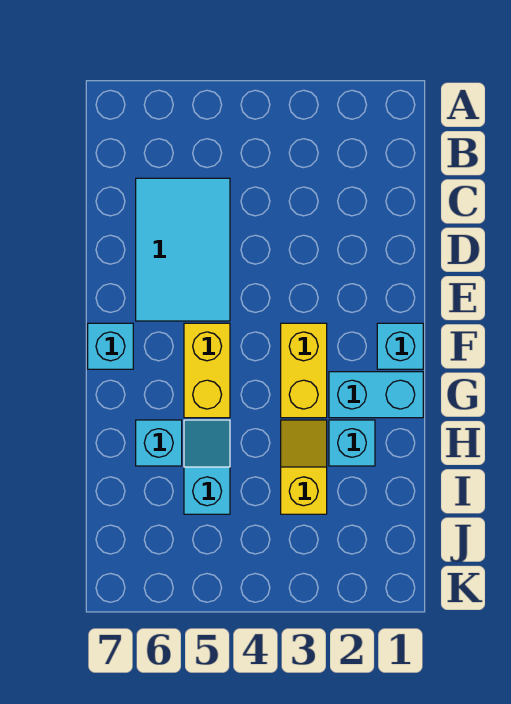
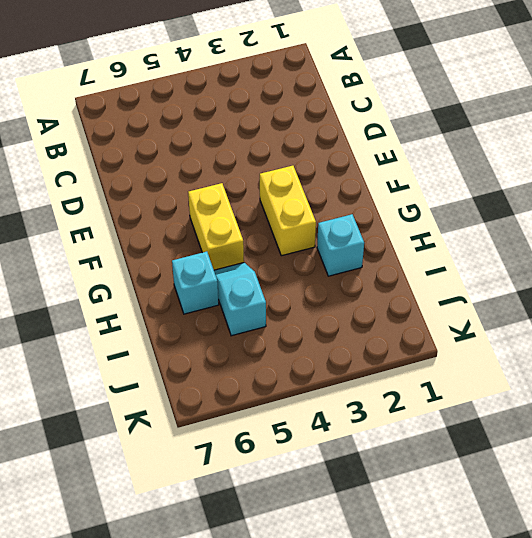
none -> cyan tile C5:E6 level 1
none -> cyan brick F1 level 1

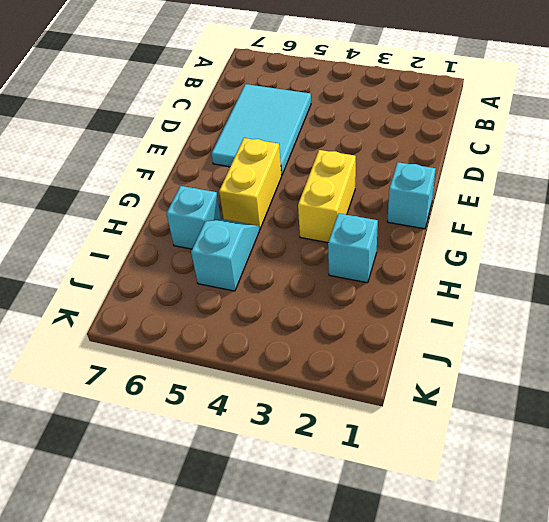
none -> cyan brick F7 level 1
none -> cyan brick G1:G2 level 1

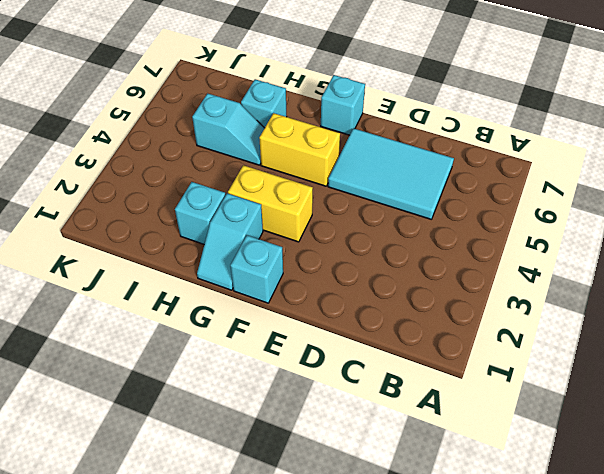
cyan slope G1:G2 level 1 top 2 -> cyan brick G1:G2 level 1
none -> yellow slope H3:I3 level 1 top I

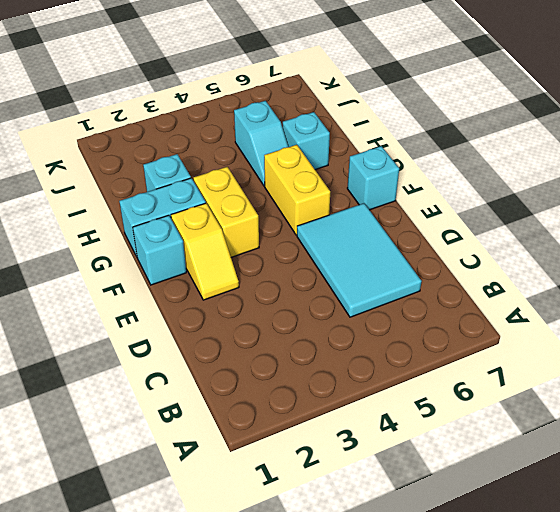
yellow slope E2:F2 level 1 top F -> yellow slope H3:I3 level 1 top I

